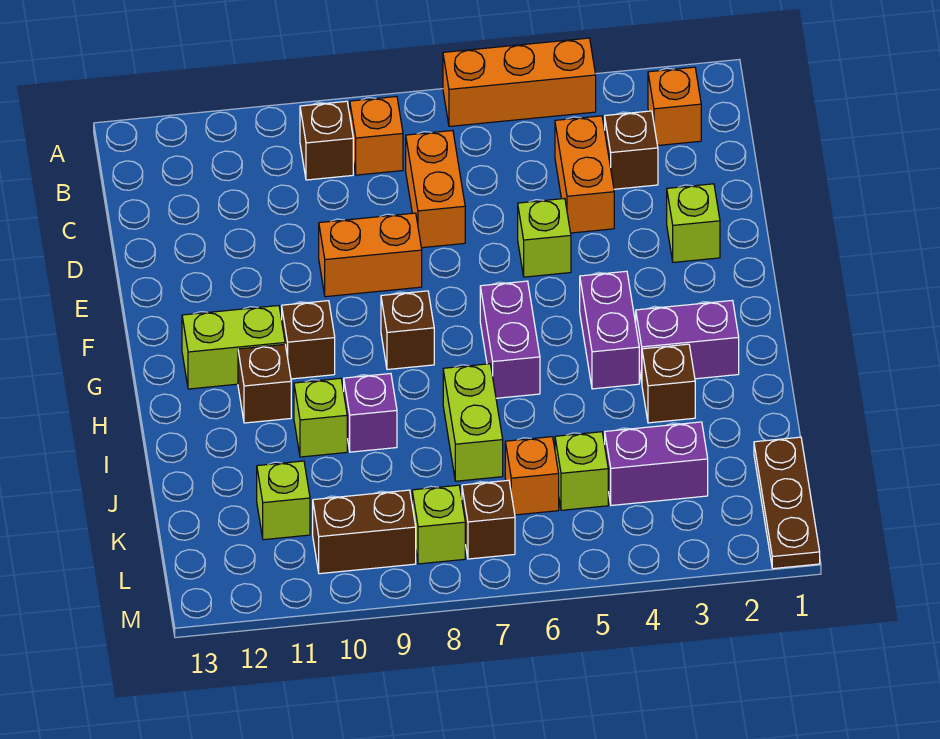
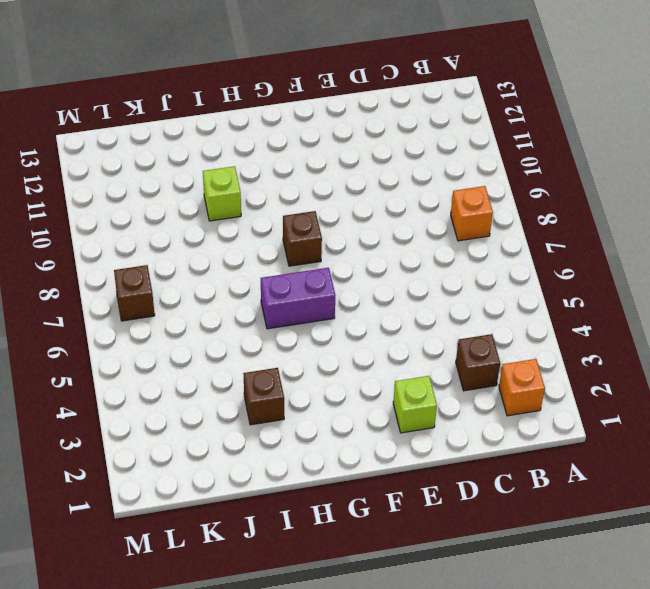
none -> orange brick A4:A6 level 1
none -> brown brick B9 level 1
none -> orange brick C4:D4 level 1

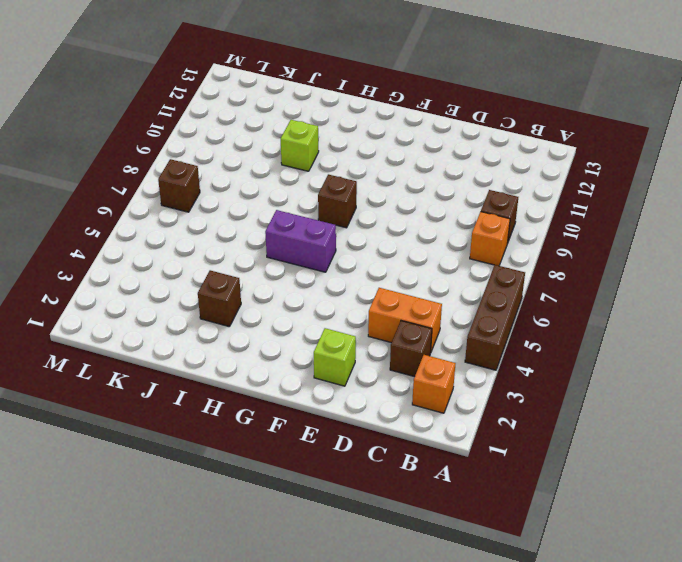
brown brick A4:A6 level 1 -> orange brick A4:A6 level 1
none -> orange brick C7:D7 level 1
none -> lime brick E5 level 1
none -> orange brick E8:E9 level 1

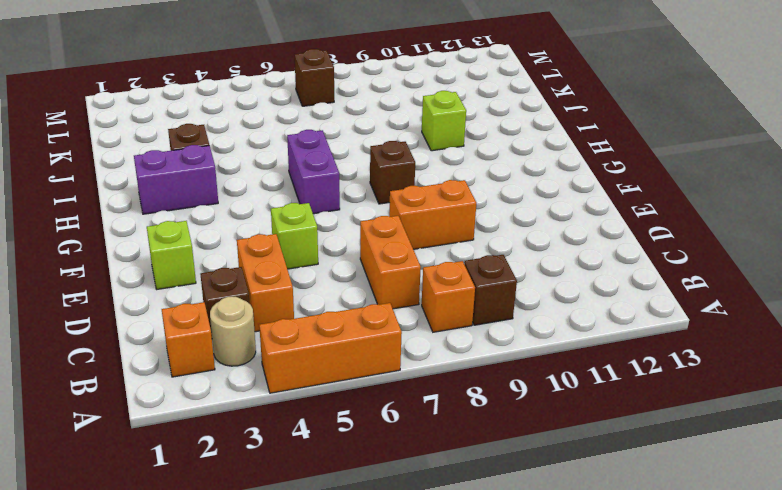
tan round brick B3 level 1 -> none
none -> purple brick G4:H4 level 1
none -> brown brick G10 level 1
none -> lime brick G11:G12 level 1

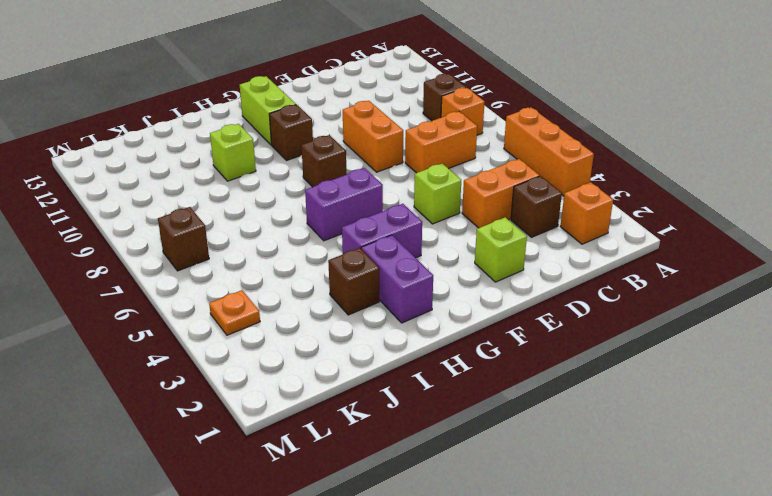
orange plate L4 level 1 -> none
none -> brown brick H11 level 1
none -> lime brick I7:J7 level 1
none -> purple brick I9 level 1

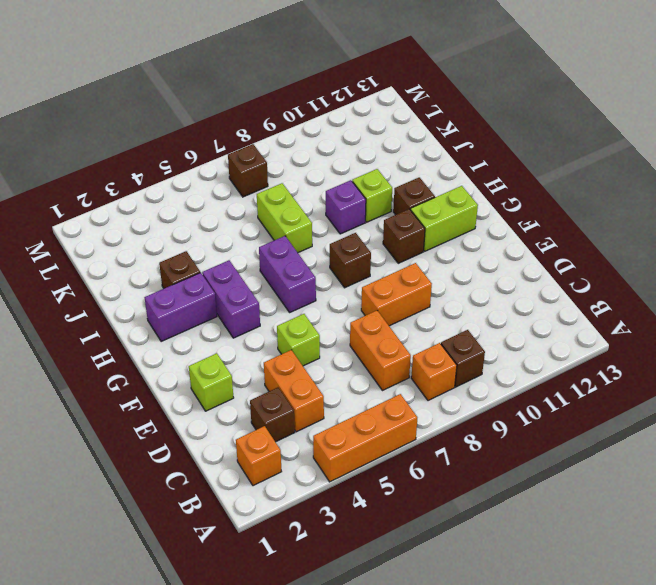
none -> brown plate K1:M1 level 1
none -> purple brick K3:K4 level 1
none -> lime brick K5 level 1

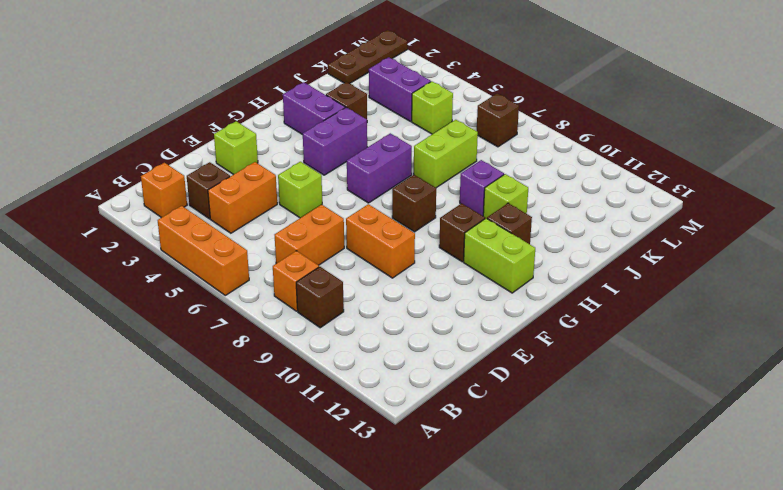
none -> orange brick K6 level 1
none -> lime brick K11 level 1
none -> lime brick L8 level 1

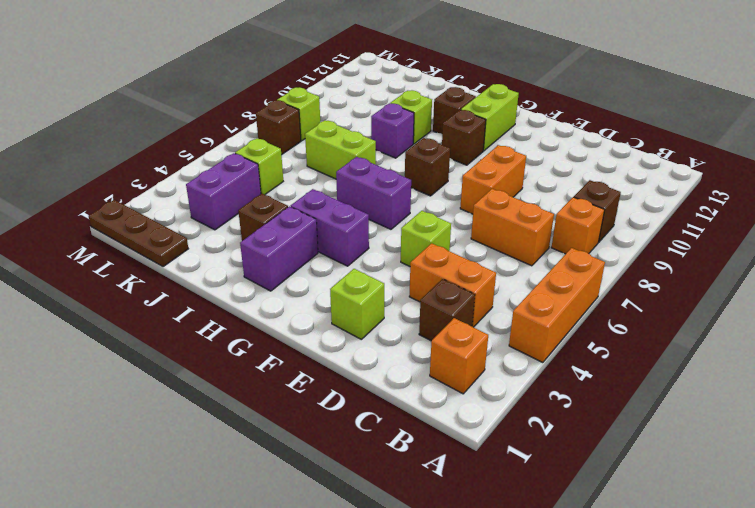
none -> orange brick K6 level 1
none -> lime brick K11 level 1
none -> brown brick L9:L10 level 1

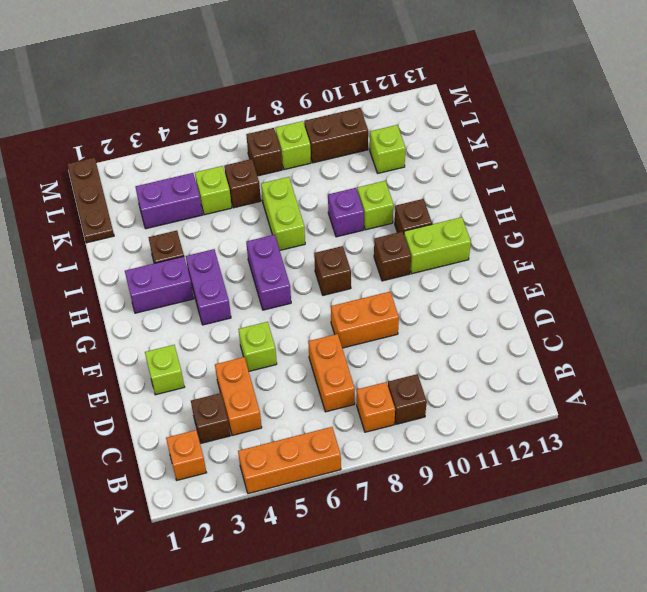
brown brick K6 level 1 -> orange brick K6 level 1

